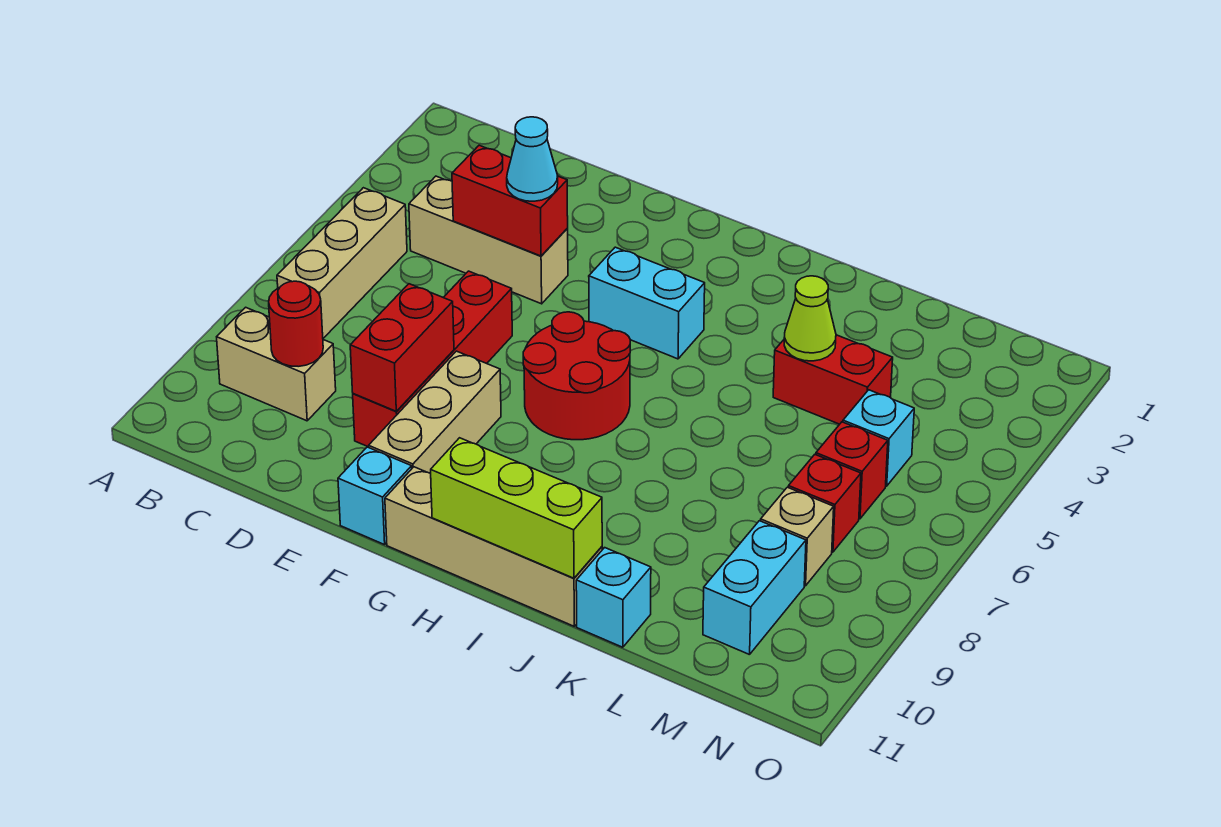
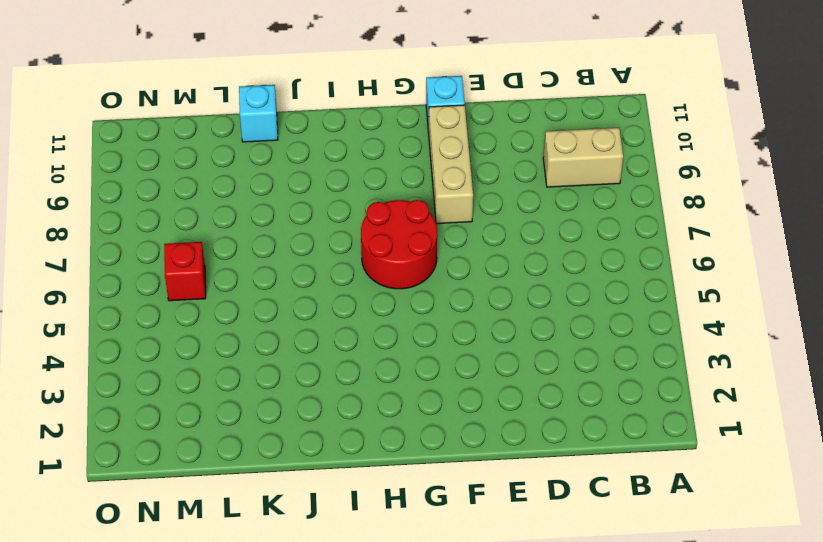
none -> tan brick B5:B7 level 1
none -> tan brick C4:E4 level 1
none -> red brick E6:E9 level 1

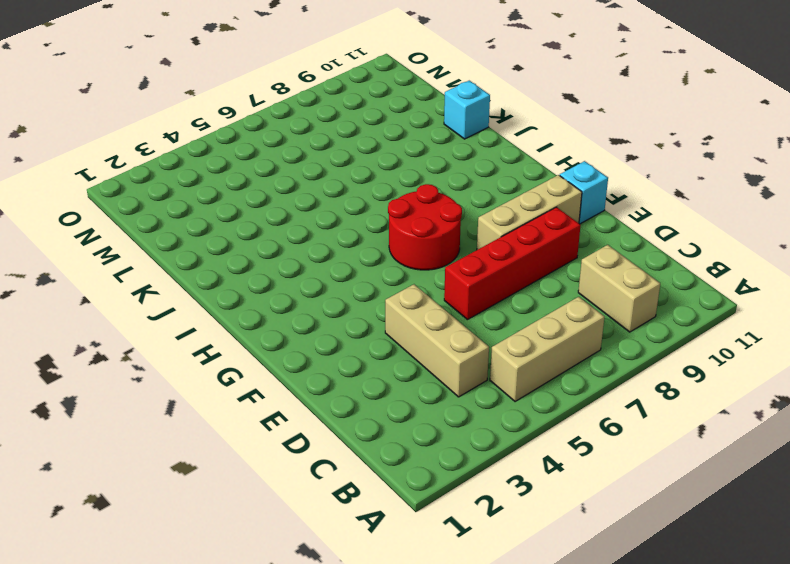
none -> cyan brick G4:H4 level 1
none -> tan brick G11:J11 level 1
none -> red brick K4:L4 level 1

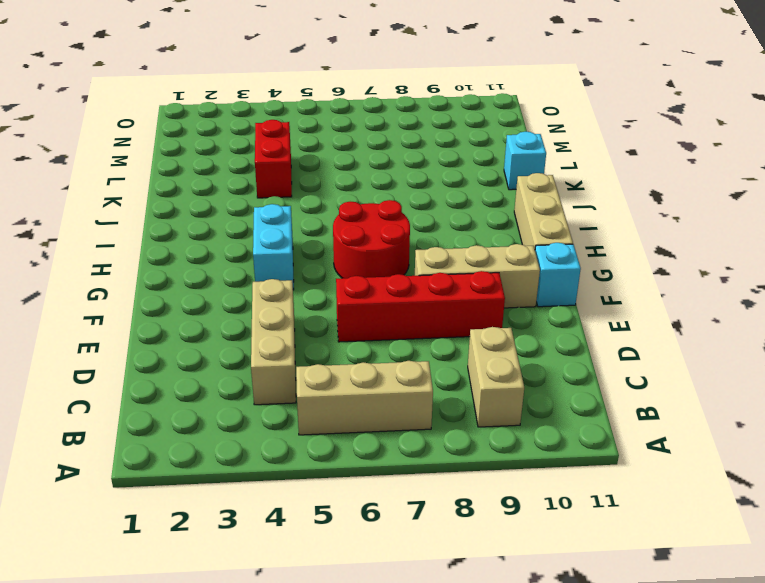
tan brick G11:I11 level 1 -> tan brick G11:J11 level 1
none -> cyan brick M5 level 1
none -> red brick M6 level 1
none -> red brick M7 level 1

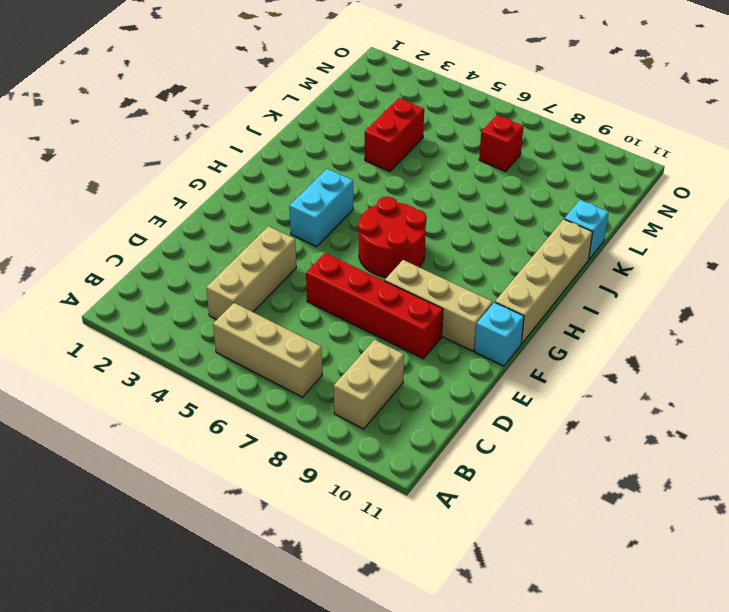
none -> cyan brick M5 level 1
none -> red brick M6 level 1
none -> tan brick M8 level 1

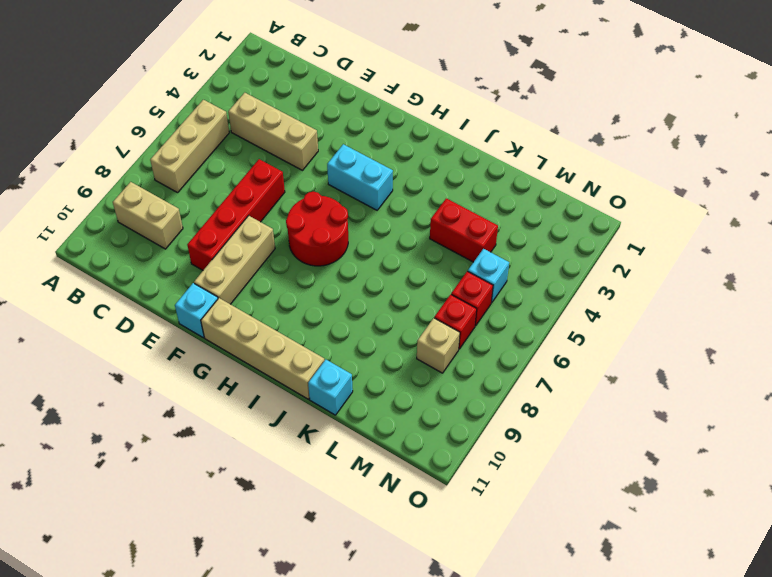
none -> cyan brick M9:M10 level 1
none -> red round brick C9 level 2
none -> red brick D4:E4 level 2

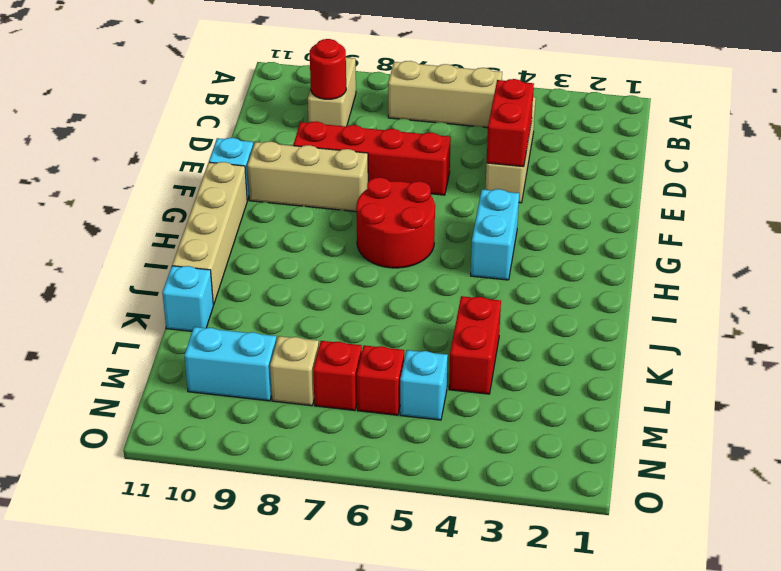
none -> red brick E8:E9 level 2
none -> lime brick H11:J11 level 2
none -> lime cone K4 level 2

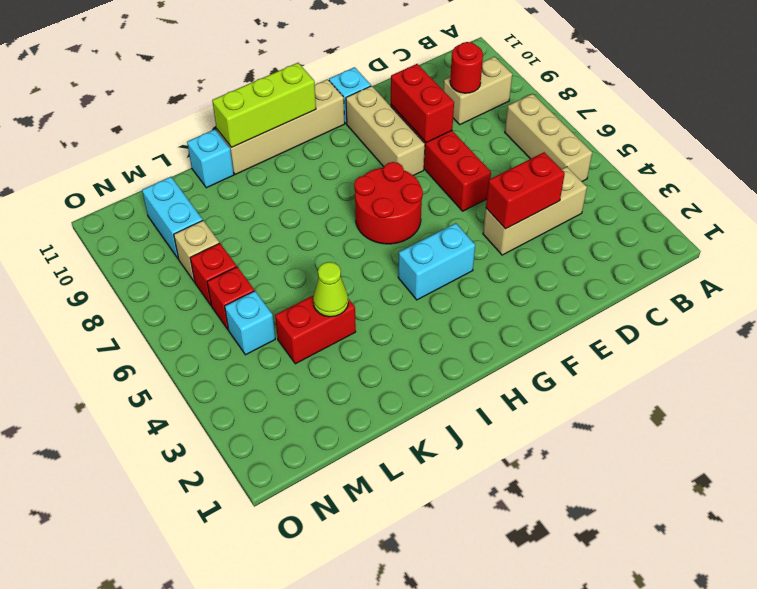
none -> cyan cone E4 level 3

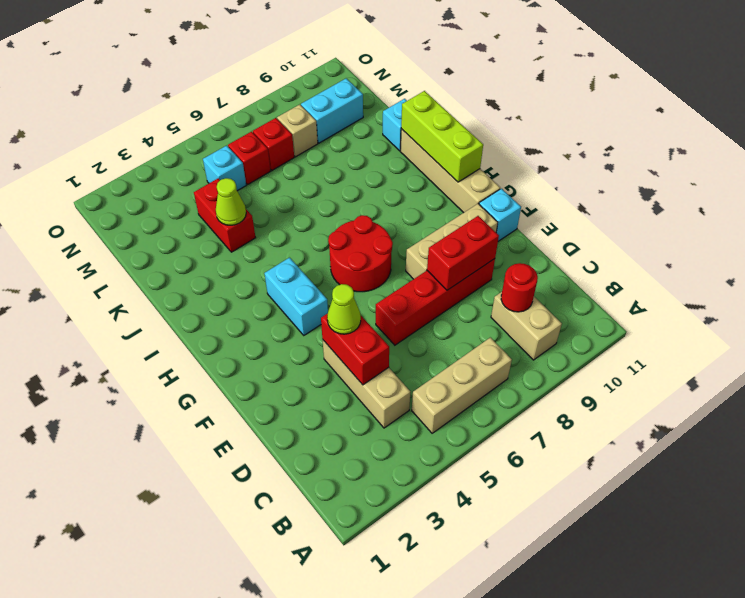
lime cone E4 level 3 -> cyan cone E4 level 3

